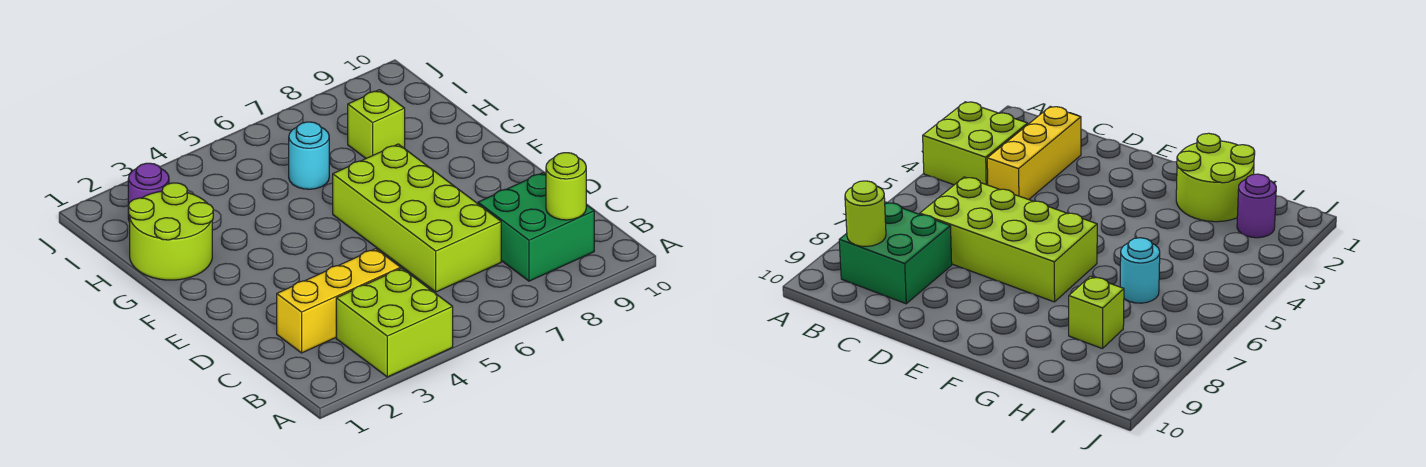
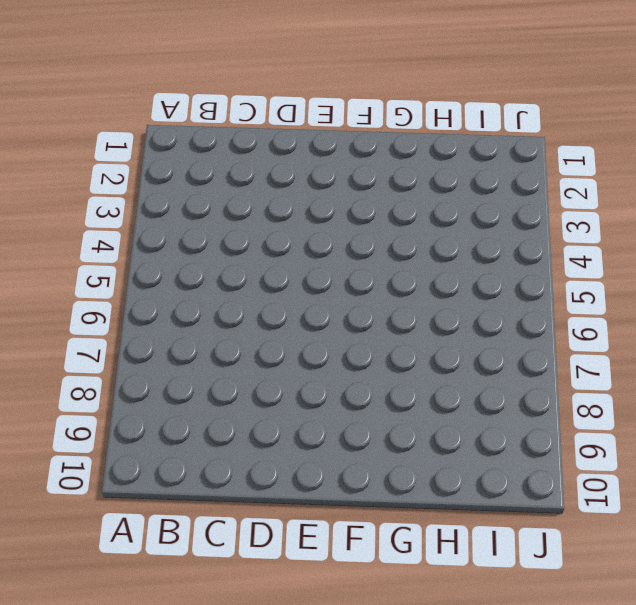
none -> lime brick A3:B4 level 1
none -> green brick B8:C9 level 1

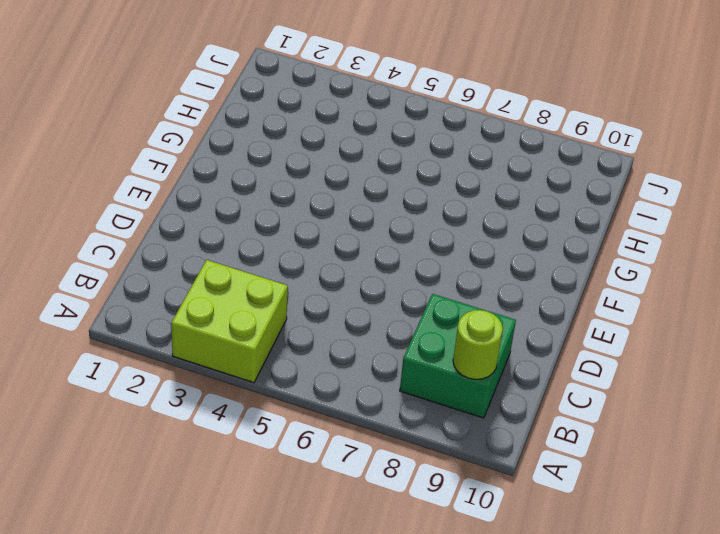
none -> yellow brick C2:C4 level 1
none -> lime brick C6:F7 level 1

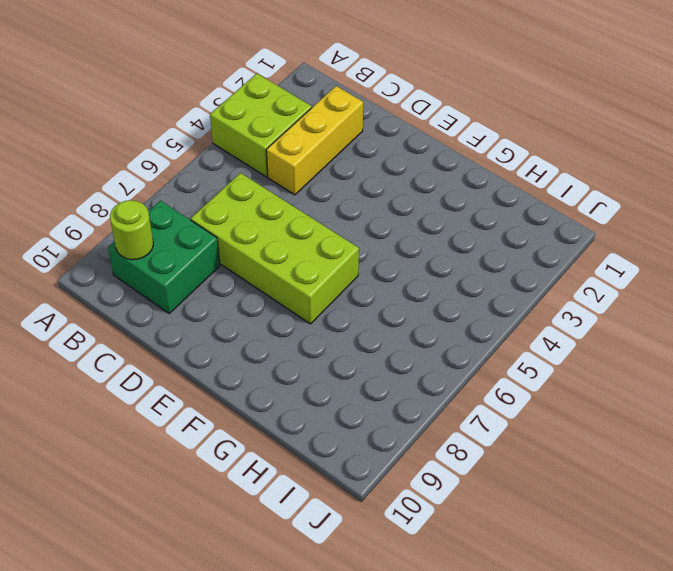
none -> lime round brick G1:H2 level 1
none -> cyan round brick H6 level 1

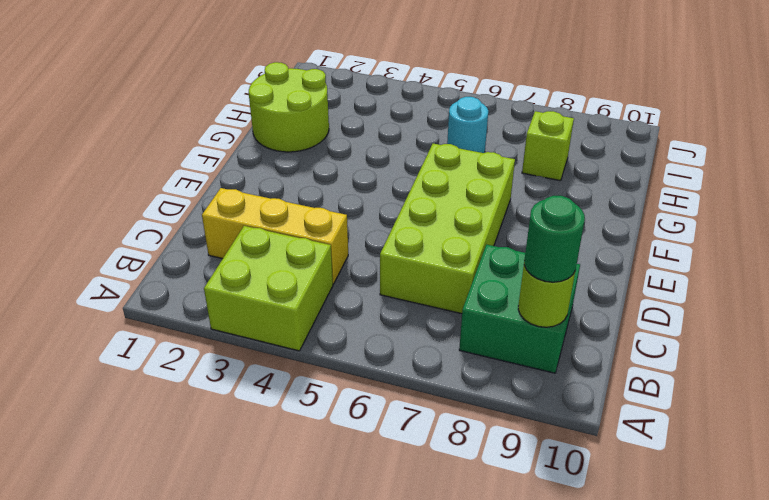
green round brick B9 level 3 -> none
none -> purple round brick I2 level 1

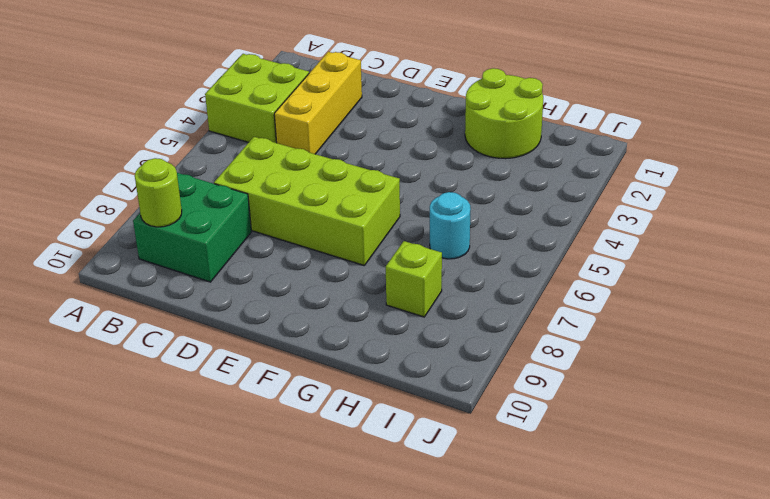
none -> purple round brick I2 level 1

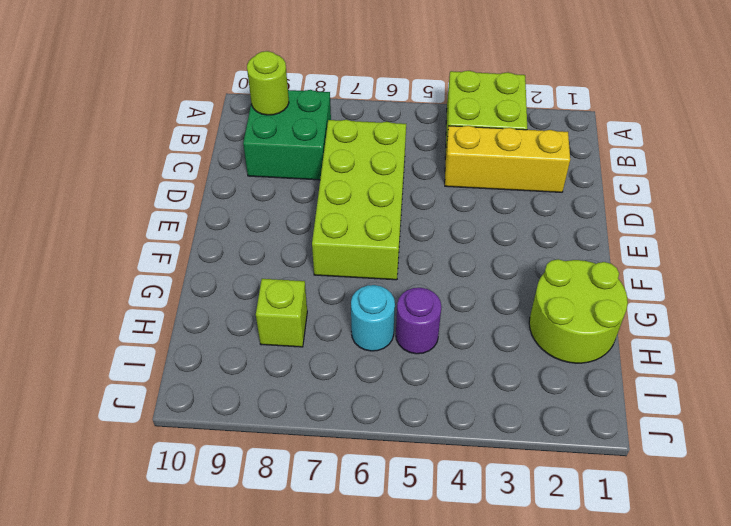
purple round brick H5 level 1 -> purple round brick I2 level 1

